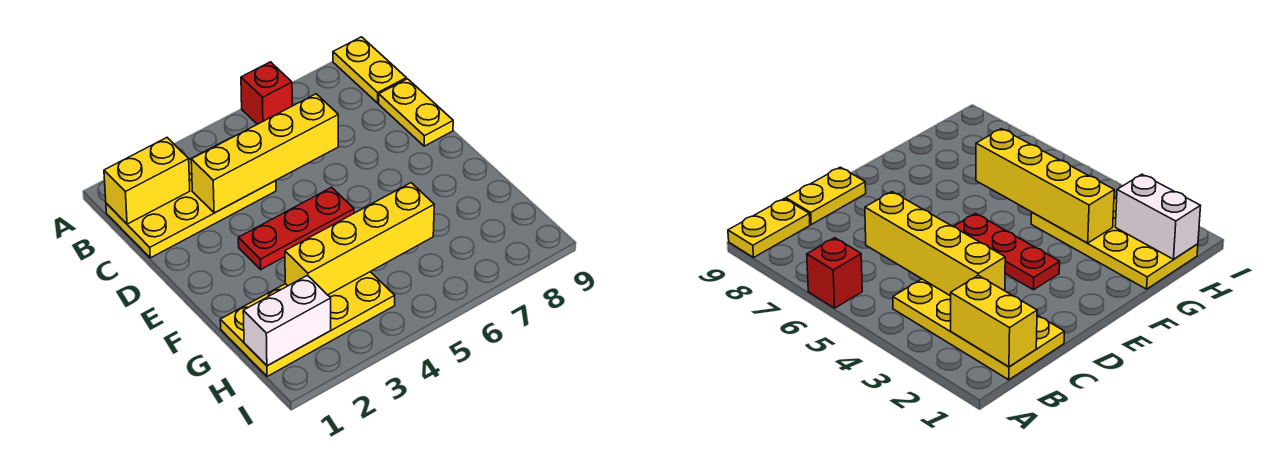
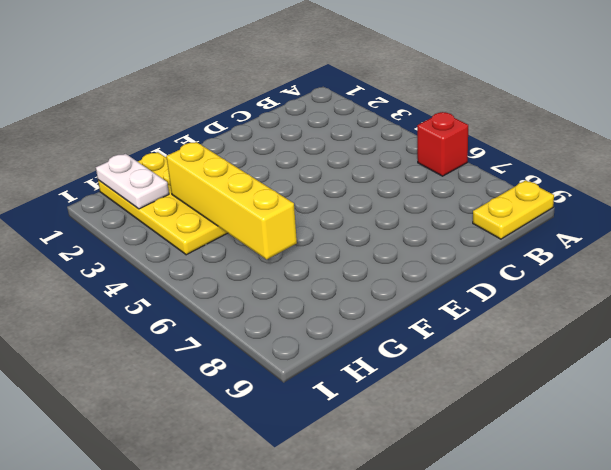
white plate H1:H2 level 2 -> white brick H1:H2 level 2
none -> yellow plate B1:C4 level 1
none -> yellow plate C9:D9 level 1

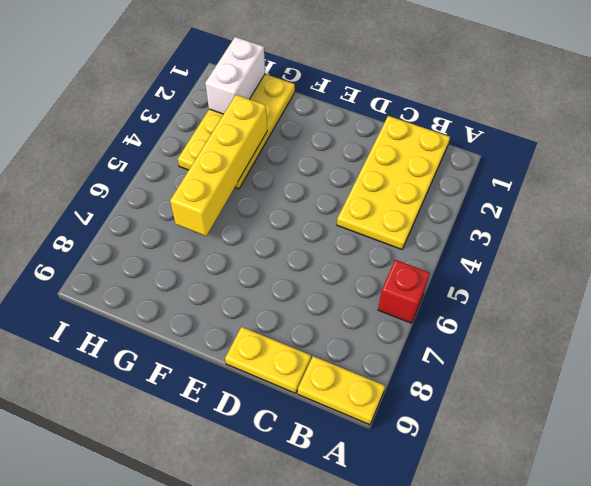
none -> red plate E3:E5 level 1
none -> yellow brick B1:B2 level 2

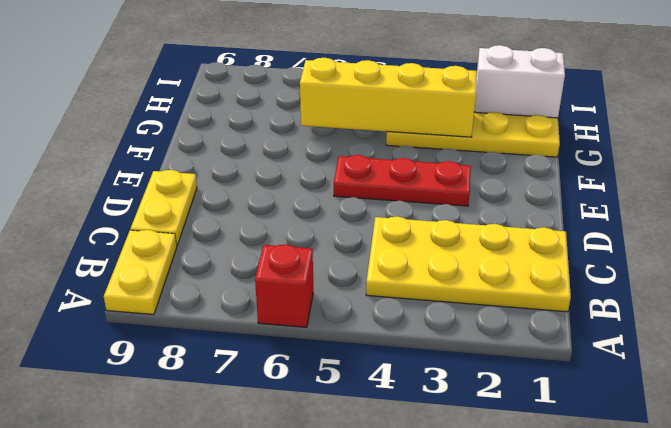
none -> yellow brick B1:B2 level 2
none -> yellow brick C3:C6 level 2

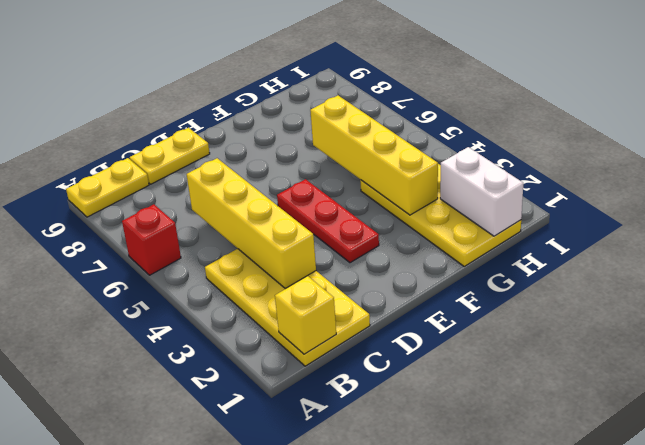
yellow brick B1 level 2 -> yellow brick B1:B2 level 2

